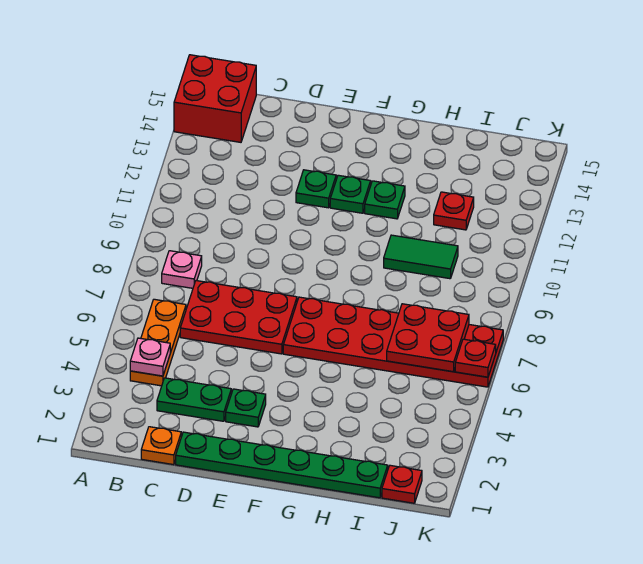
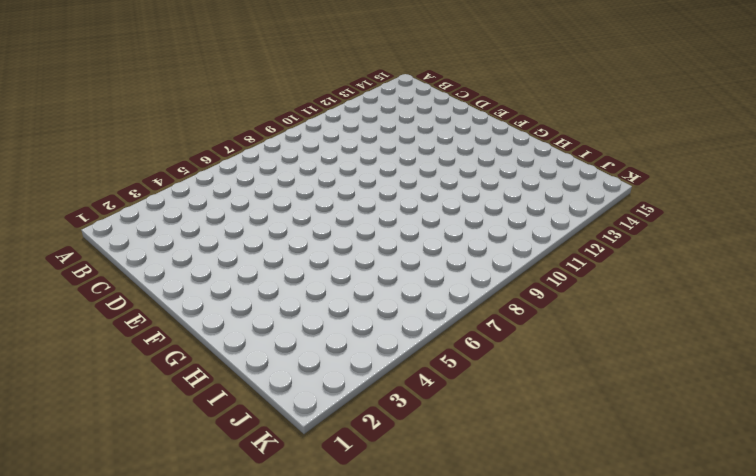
none -> red brick A14:B15 level 1
none -> orange plate B4:B6 level 1
none -> pink plate B8 level 1

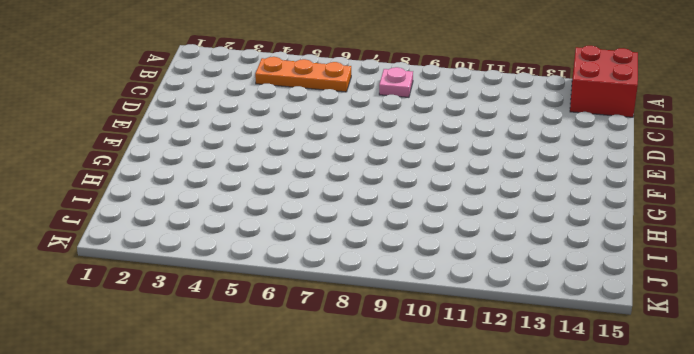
none -> orange plate C1 level 1
none -> green plate C3:D3 level 1
none -> red plate C6:E7 level 1

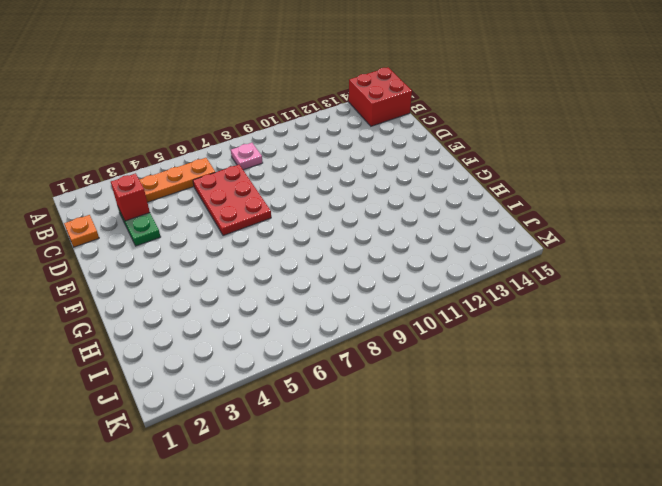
red brick C3 level 2 -> none
none -> green plate D1:I1 level 1
none -> green plate E3 level 1
none -> green plate E12 level 1

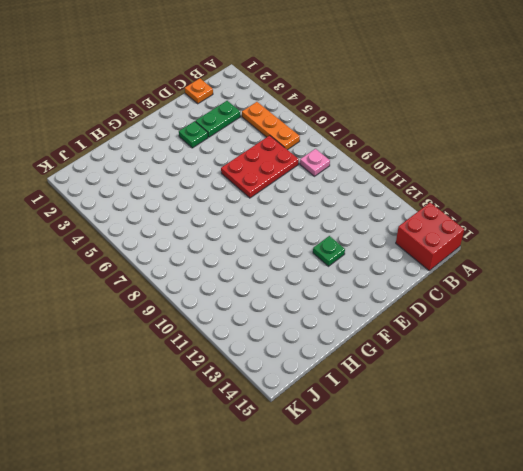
none -> green plate D1:I1 level 1
none -> red plate F6:K7 level 1
none -> green plate F12 level 1

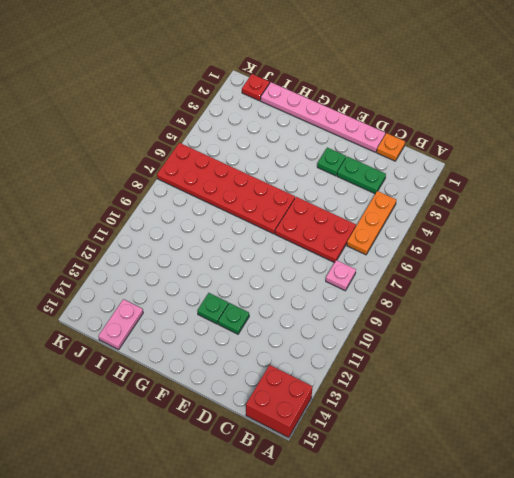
pink plate D1:I1 level 1 -> green plate D1:I1 level 1
pink plate I14:I15 level 1 -> none
none -> green plate G12 level 1
none -> green tile H10:I10 level 1
none -> red plate I12 level 1

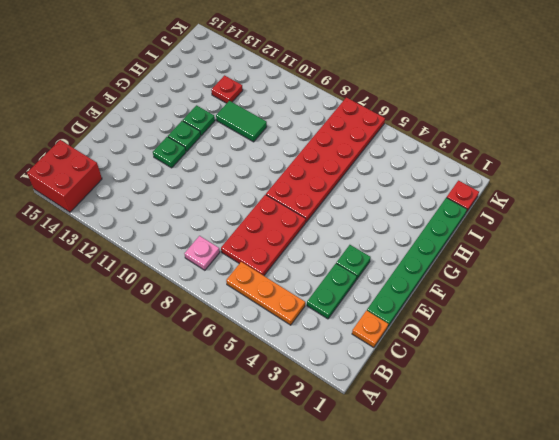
green tile H10:H11 level 1 -> green tile H10:I10 level 1
none -> pink plate B4 level 2
none -> red plate I6:J7 level 2
none -> red plate K6 level 2

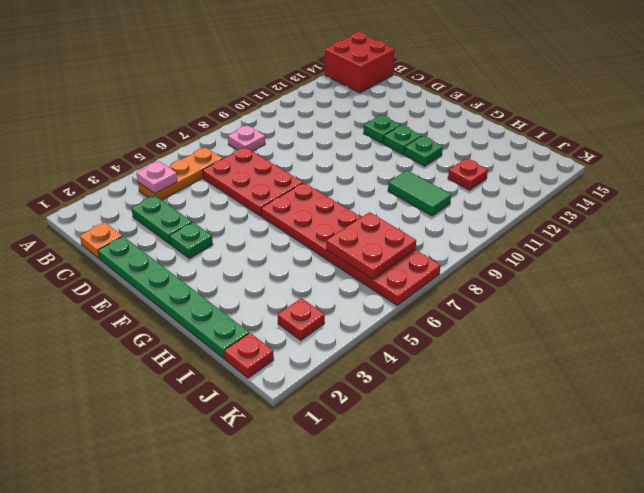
red plate J3 level 1 -> red plate K6 level 2

